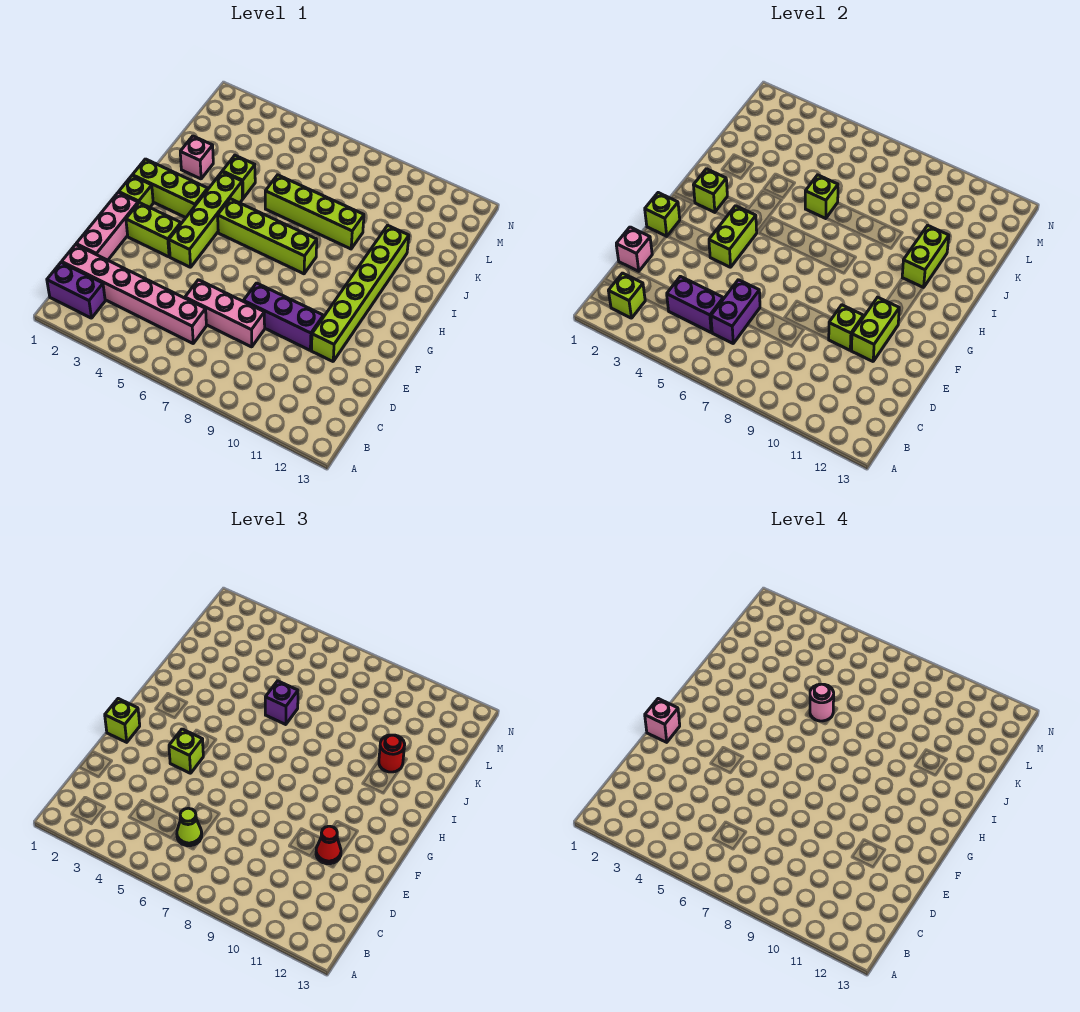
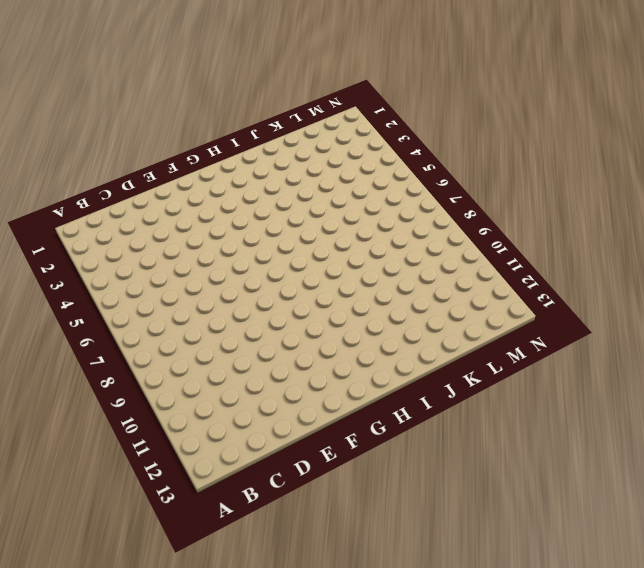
none -> purple brick B1:B2 level 1
none -> pink brick C1:C6 level 1
none -> pink brick D1:F1 level 1
none -> pink brick D6:D8 level 1

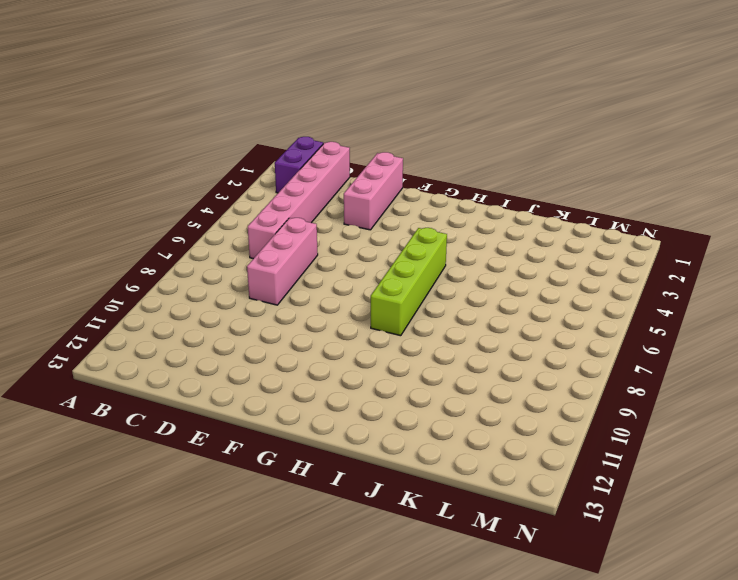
pink brick E1:E3 level 1 -> pink brick D1:F1 level 1
none -> purple brick E8:E10 level 1
none -> lime brick E11:J11 level 1
none -> lime brick F2:F3 level 1
none -> lime brick F4:I4 level 1

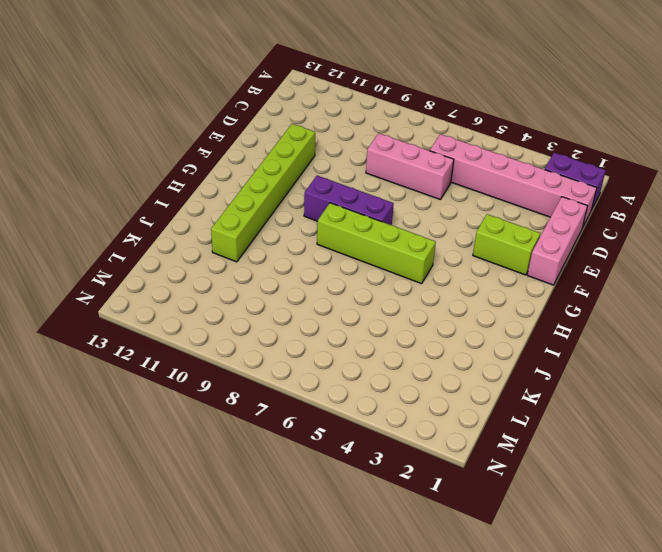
purple brick G7:G9 level 1 -> purple brick E8:E10 level 1
none -> lime brick F4:I4 level 1
none -> lime brick G1 level 1
none -> lime brick H1:H3 level 1
none -> pink brick J2 level 1

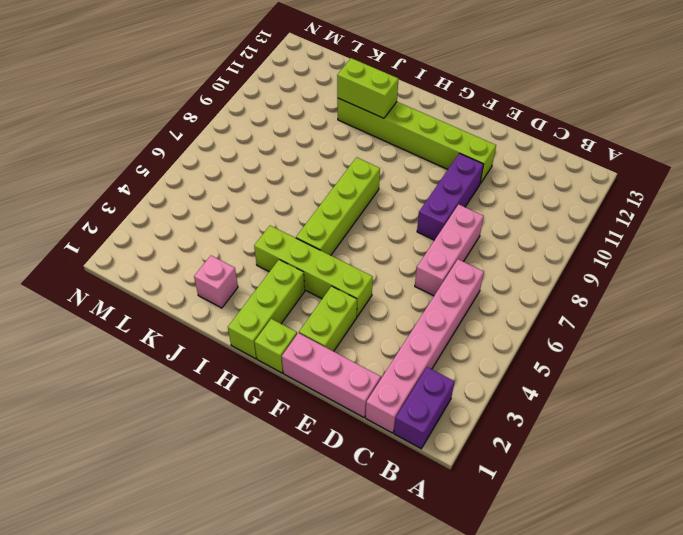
none -> lime brick J4 level 1
none -> lime brick J6:J9 level 1
none -> lime brick B2 level 2
none -> purple brick C4:C5 level 2

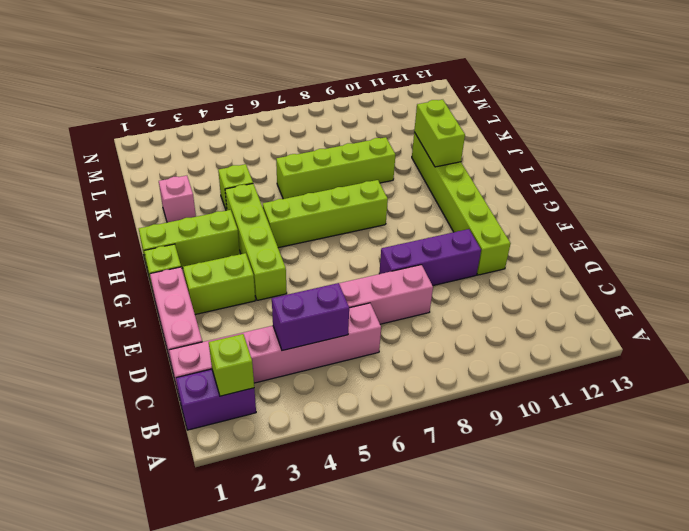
none -> purple brick C6:D6 level 2
none -> pink brick D1 level 2
none -> lime brick E10 level 2
none -> lime brick E11:F11 level 2

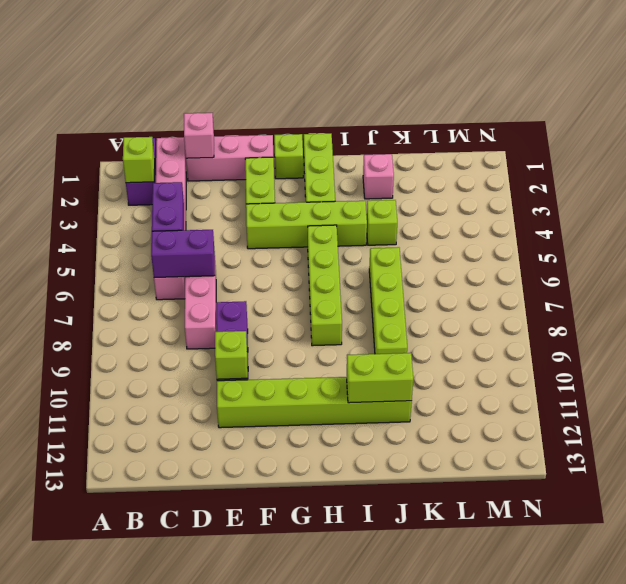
none -> lime brick E11:F11 level 2
none -> lime brick F1 level 2
none -> lime brick F4:G4 level 2
none -> lime brick H2 level 2

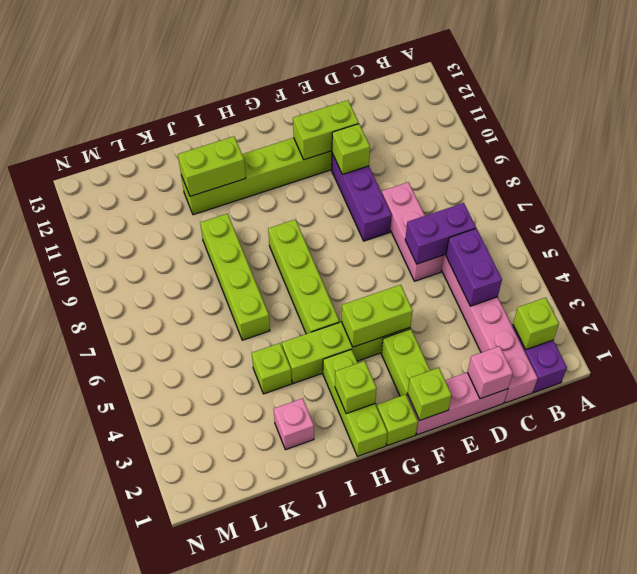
none -> lime brick J6 level 2
none -> lime cone C6 level 3
none -> red cone E11 level 3
none -> lime brick F1 level 3

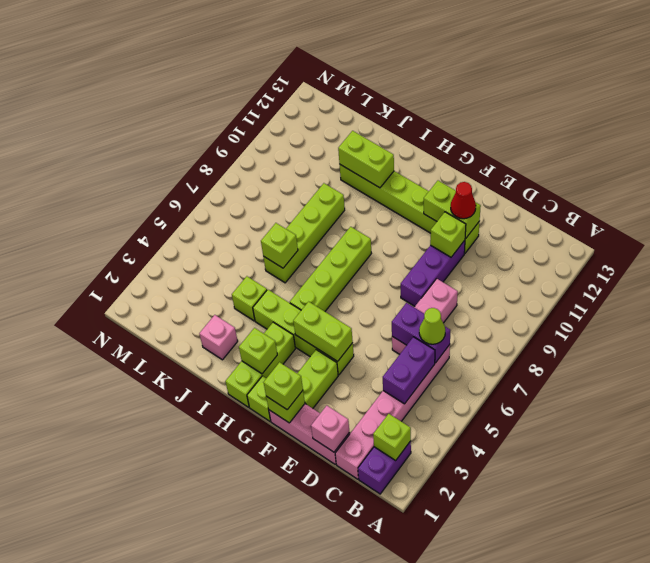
none -> lime brick F4 level 3
none -> purple brick J6 level 3
none -> red round brick J11 level 3
none -> pink brick F1 level 4

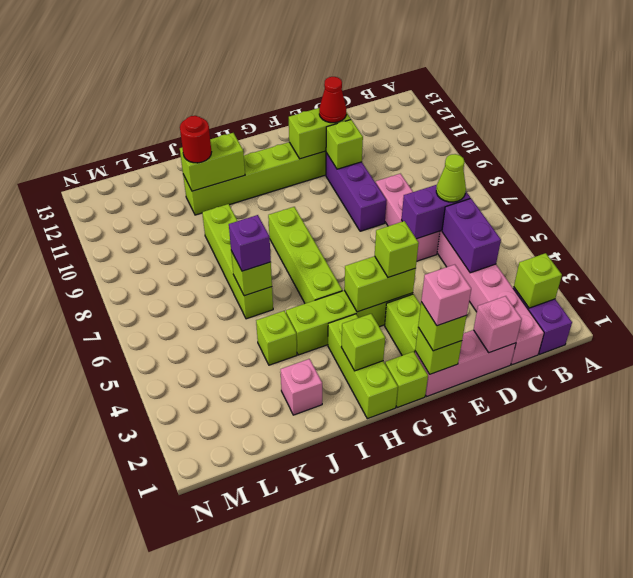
none -> pink round brick J6 level 4

